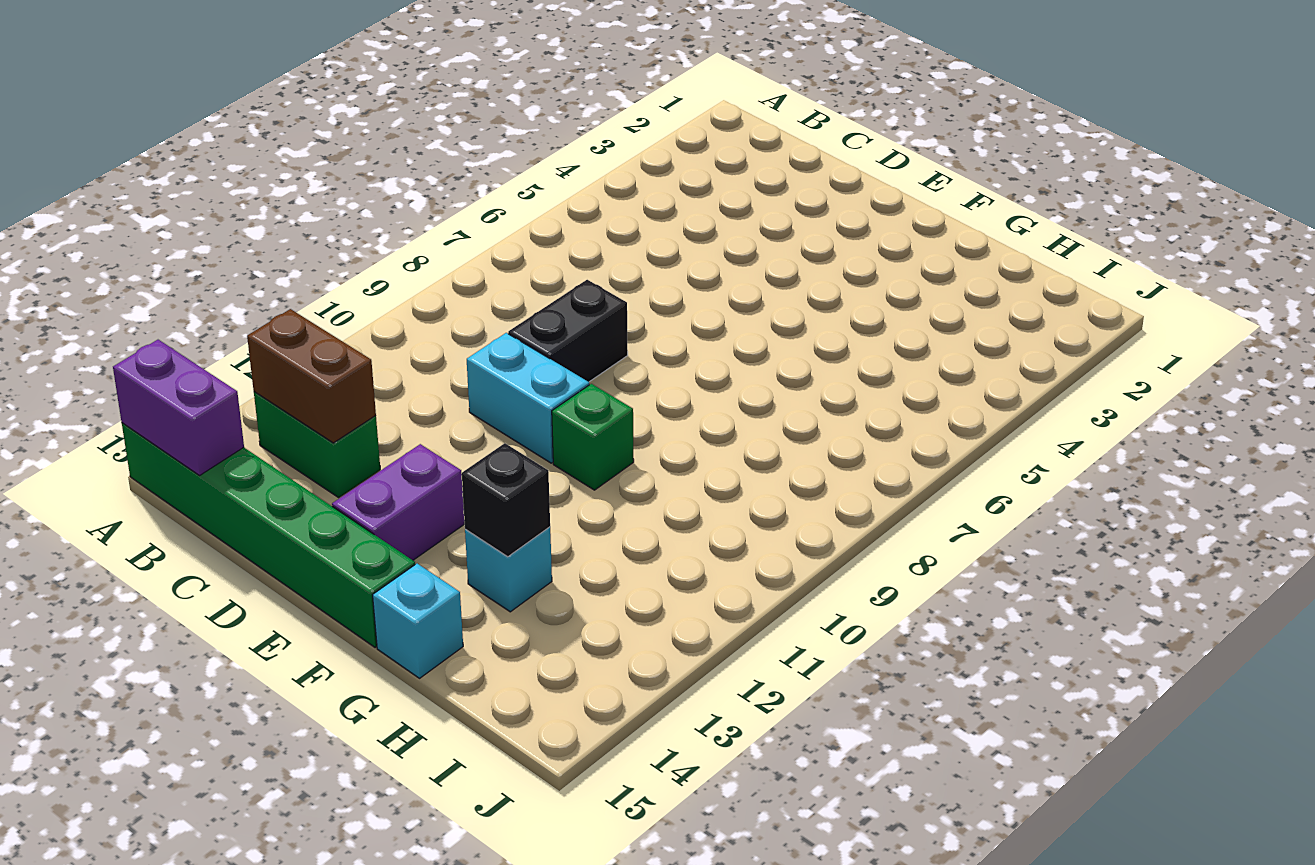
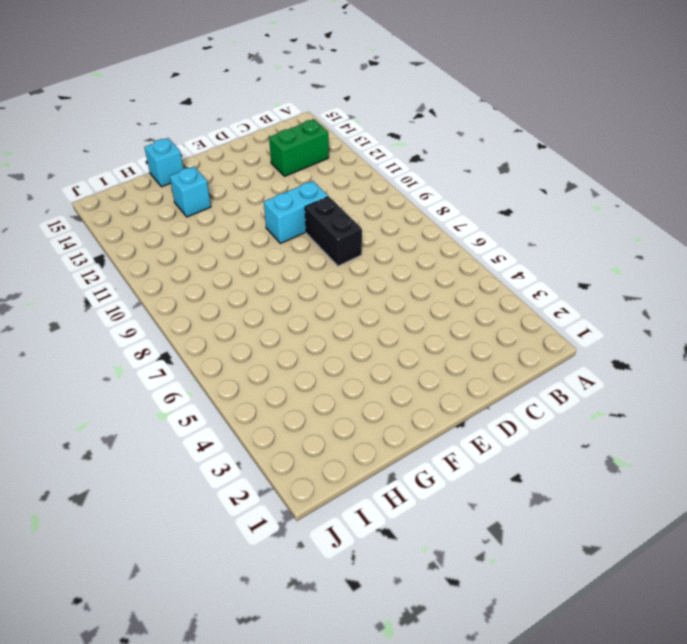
none -> green brick A15:F15 level 1
none -> purple brick E13:E14 level 1

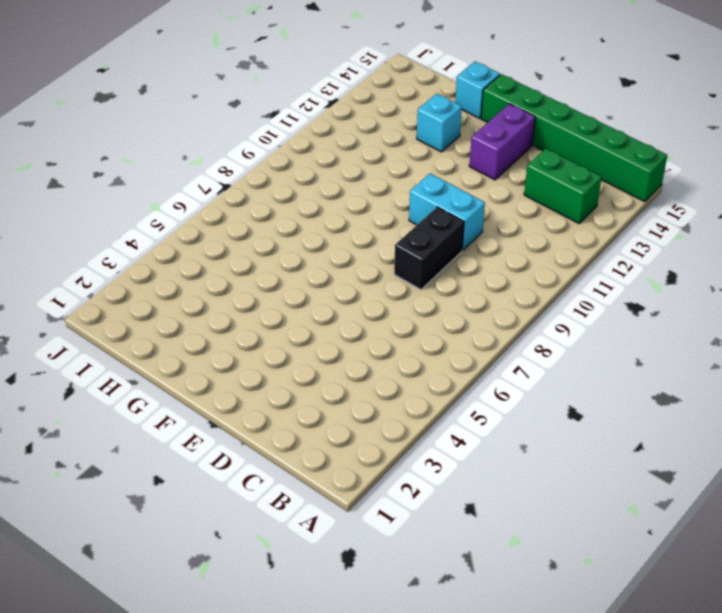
none -> green brick F10 level 1
none -> purple brick A15:B15 level 2

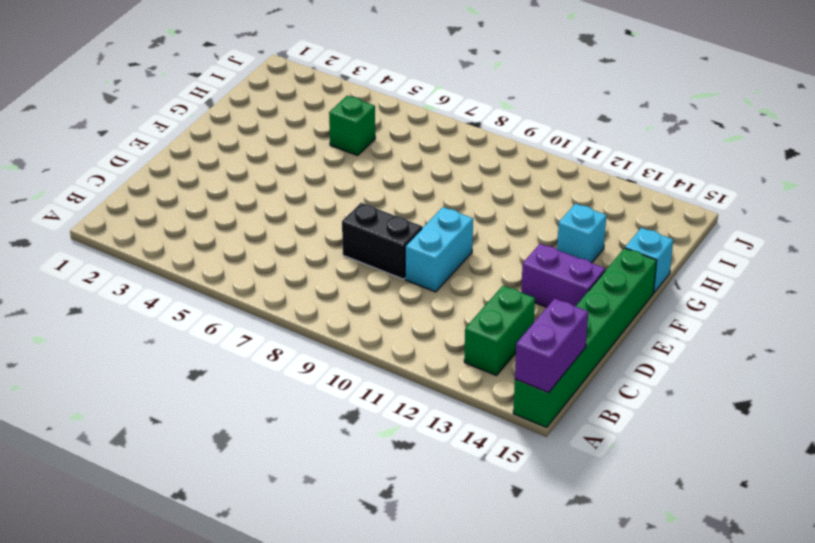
green brick H5 level 1 -> green brick F10 level 1
none -> brown brick B13:C13 level 2
none -> black brick G13 level 2

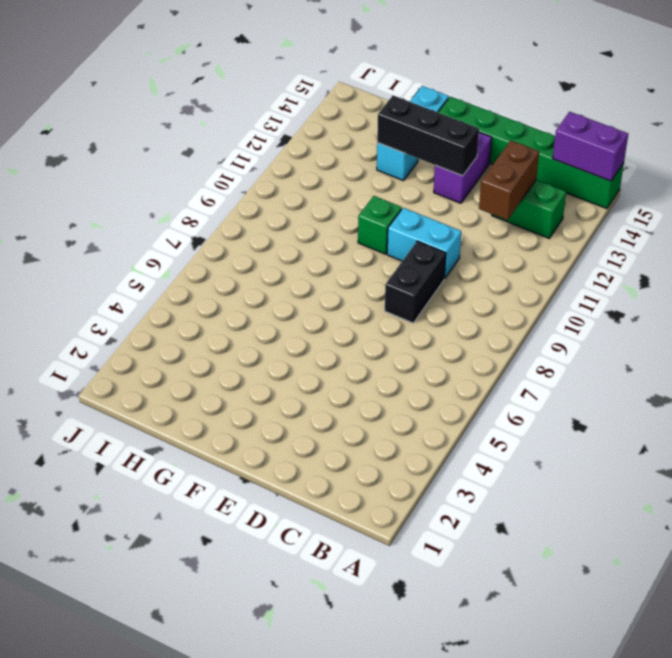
brown brick C12:C13 level 2 -> brown brick B13:C13 level 2
black brick E13:G13 level 2 -> black brick G13 level 2

